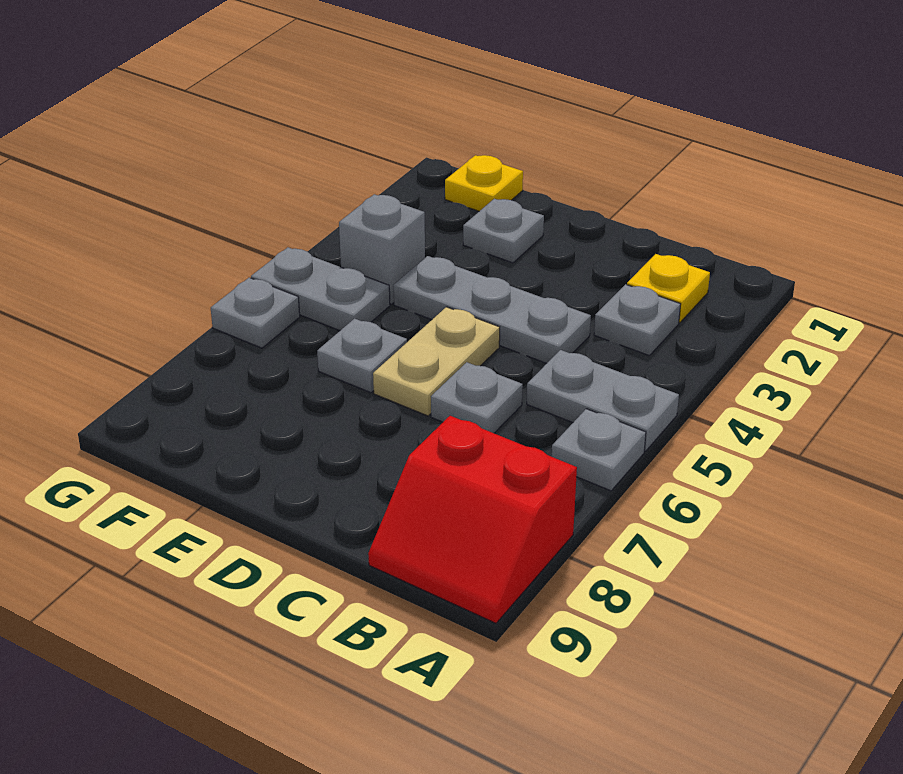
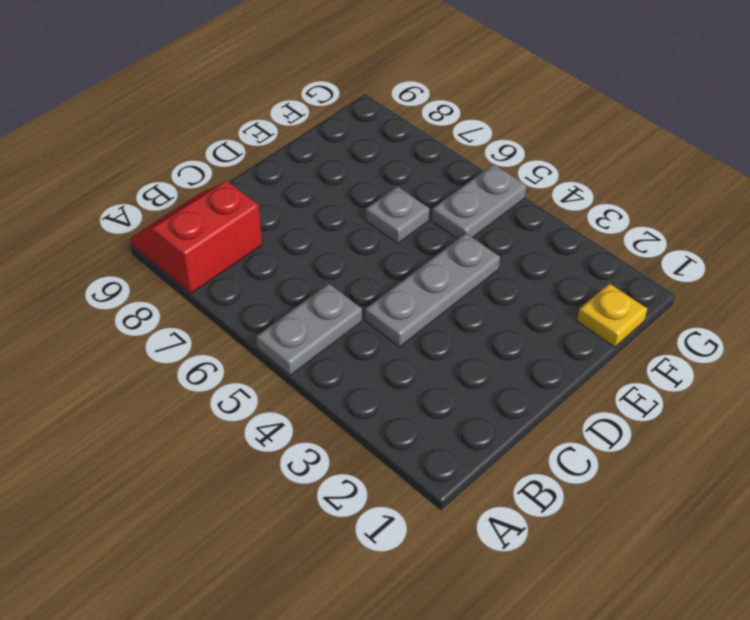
none -> grey plate A6 level 1
none -> yellow plate B2 level 1
none -> grey plate B3 level 1

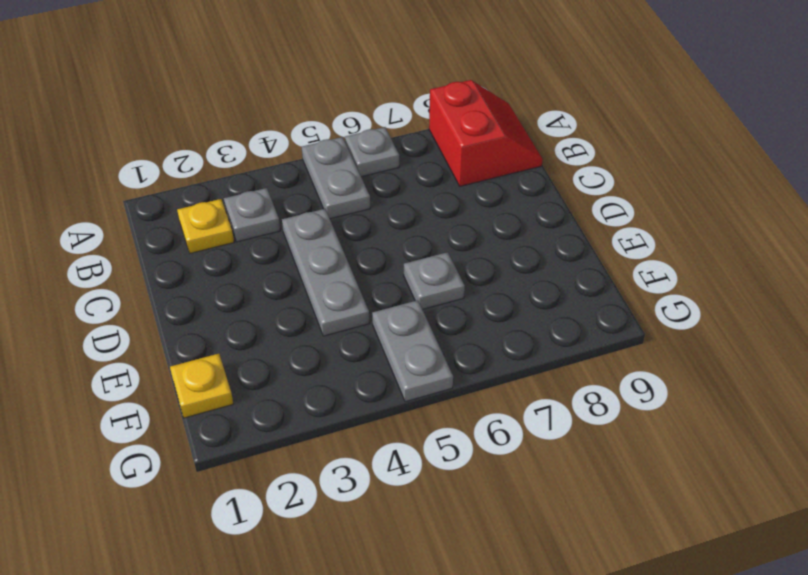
none -> grey plate C6 level 1
none -> tan plate D5:D6 level 1
none -> grey plate E2 level 1

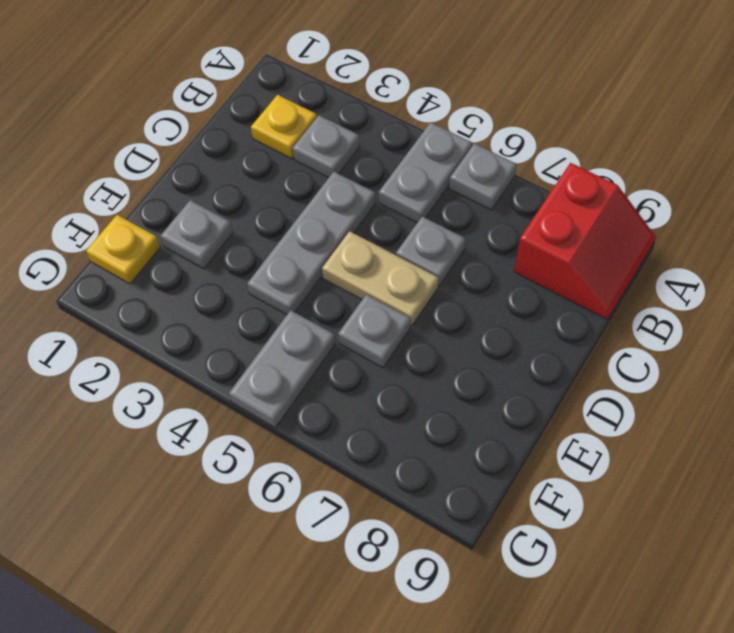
none -> grey brick F4 level 1
none -> grey plate G6 level 1

